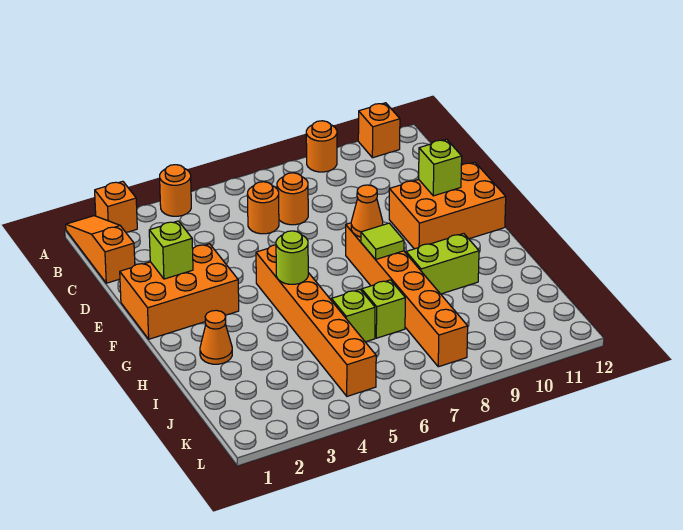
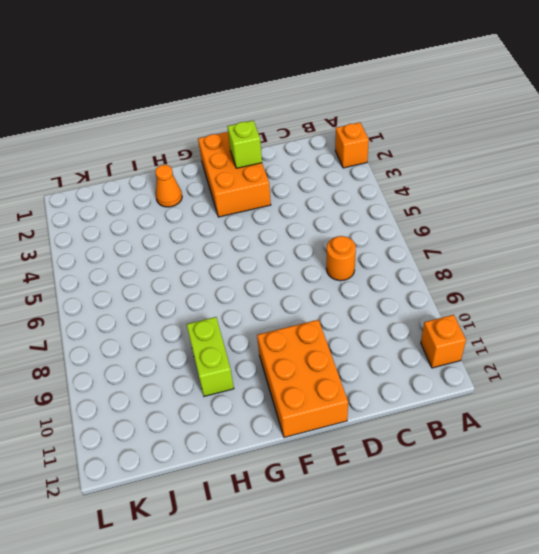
none -> orange slope A1:C1 level 1 top C
none -> orange round brick A4 level 1
none -> orange round brick A9 level 1

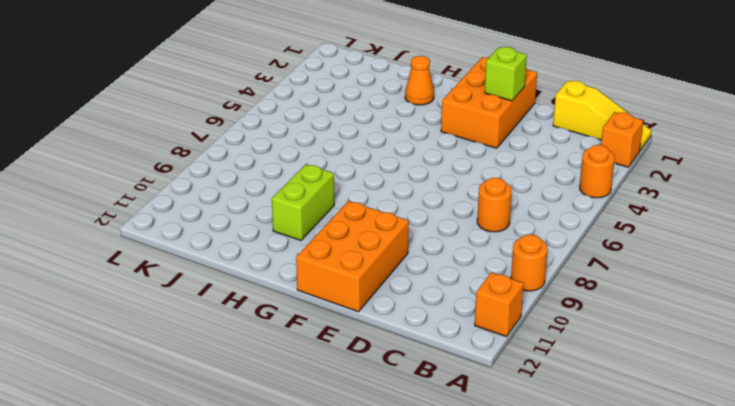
yellow slope A1:C1 level 1 top C -> orange slope A1:C1 level 1 top C
none -> orange round brick C6 level 1
none -> orange brick F5:K5 level 1
none -> orange brick F8:K8 level 1

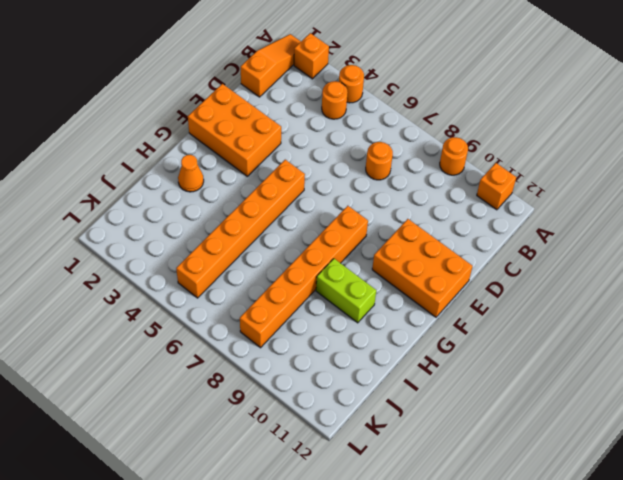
orange round brick B4 level 1 -> orange round brick C6 level 1
none -> lime brick I6 level 1
none -> lime brick I7 level 1
none -> lime brick E2 level 2

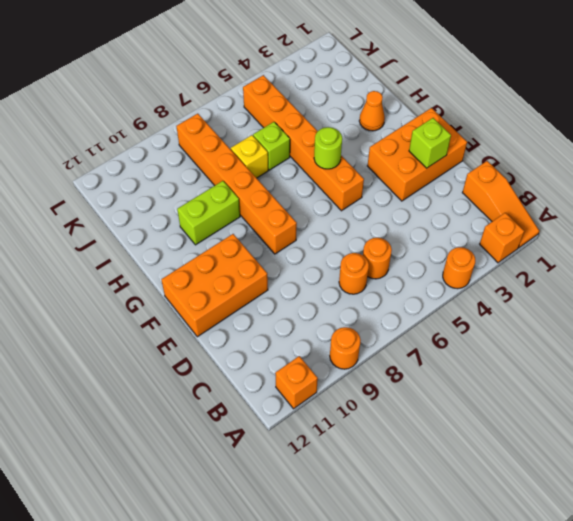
yellow brick I7 level 1 -> lime brick I7 level 1
none -> lime brick E11 level 2
none -> orange cone F8 level 2
none -> lime tile G8 level 2

